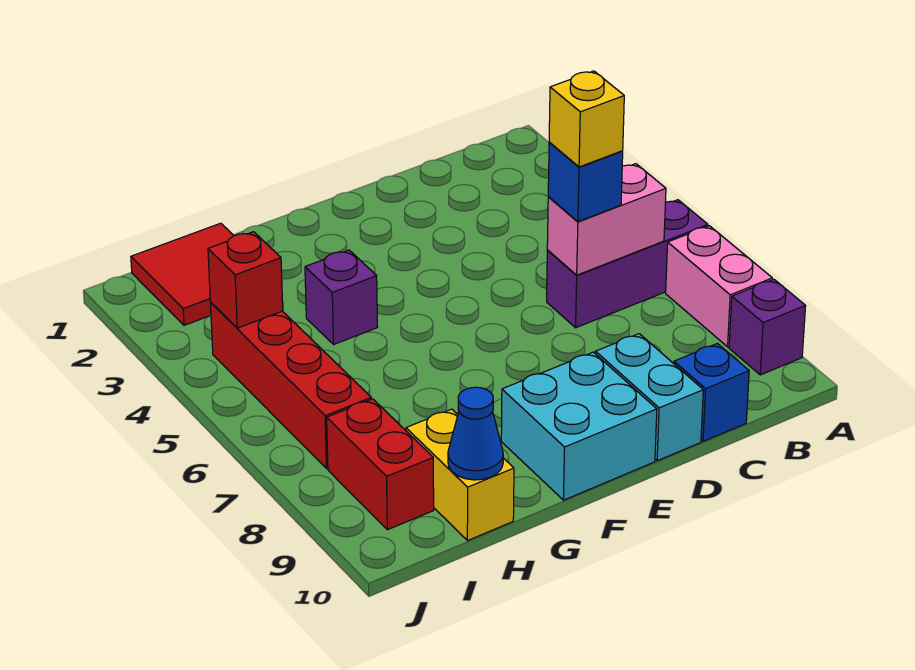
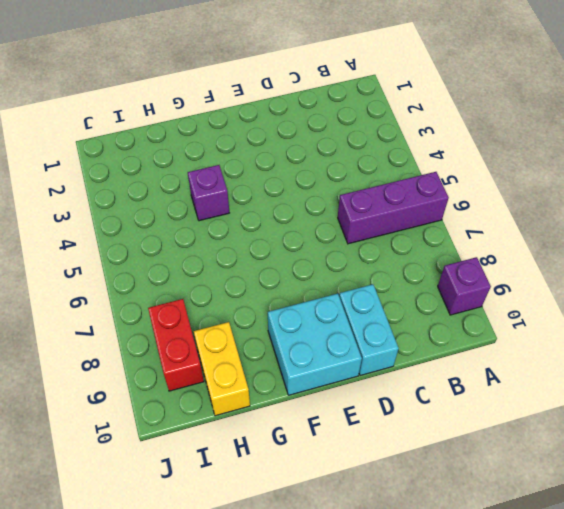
none -> pink brick A7:A8 level 1
none -> blue brick C10 level 1
none -> red tile H1:I2 level 1

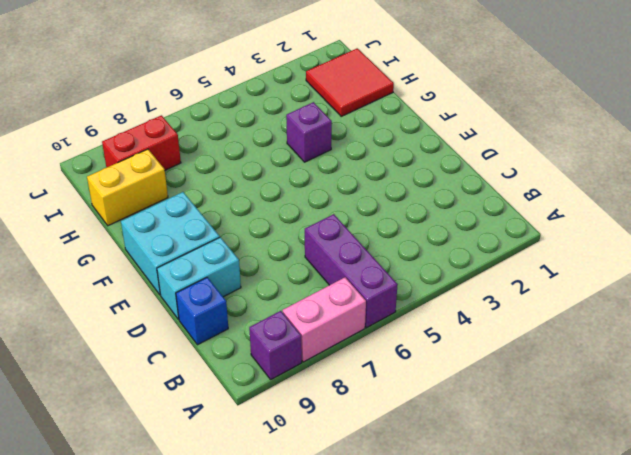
none -> red brick I4:I7 level 1
none -> pink brick B6:C6 level 2
none -> blue cone H10 level 2

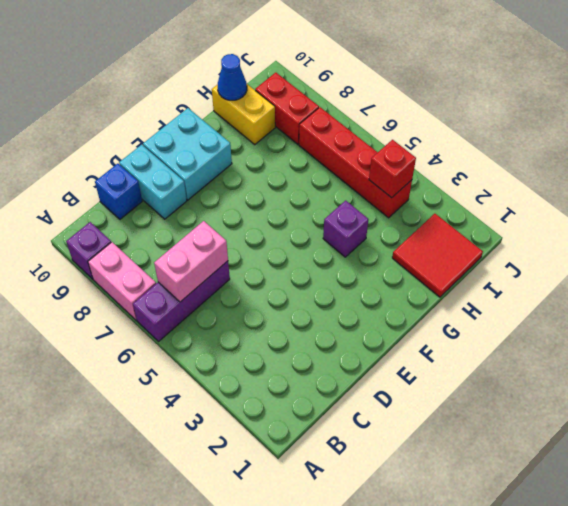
none -> blue brick C6 level 3
none -> yellow brick C6 level 4

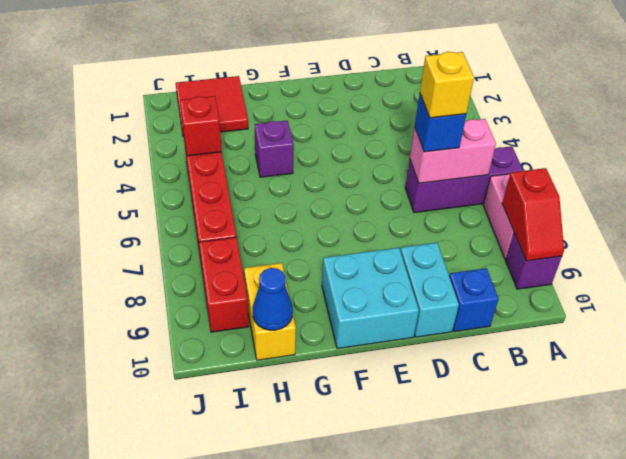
red slope A8:A9 level 2 top 8 -> none

